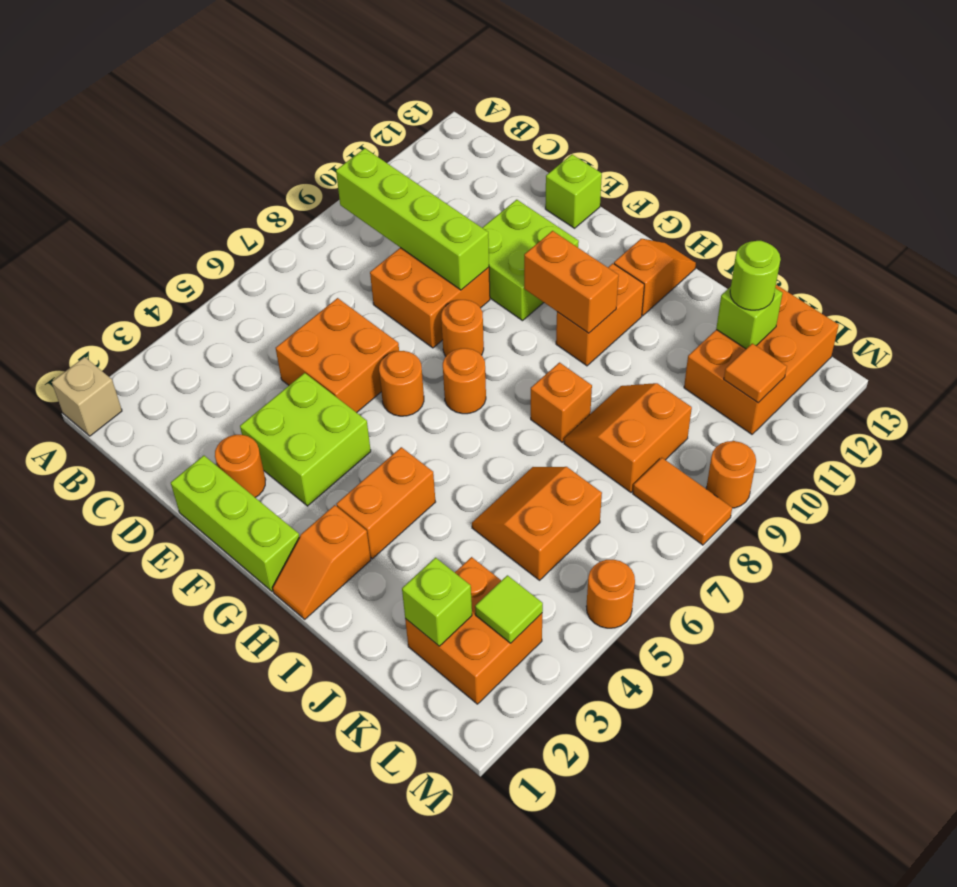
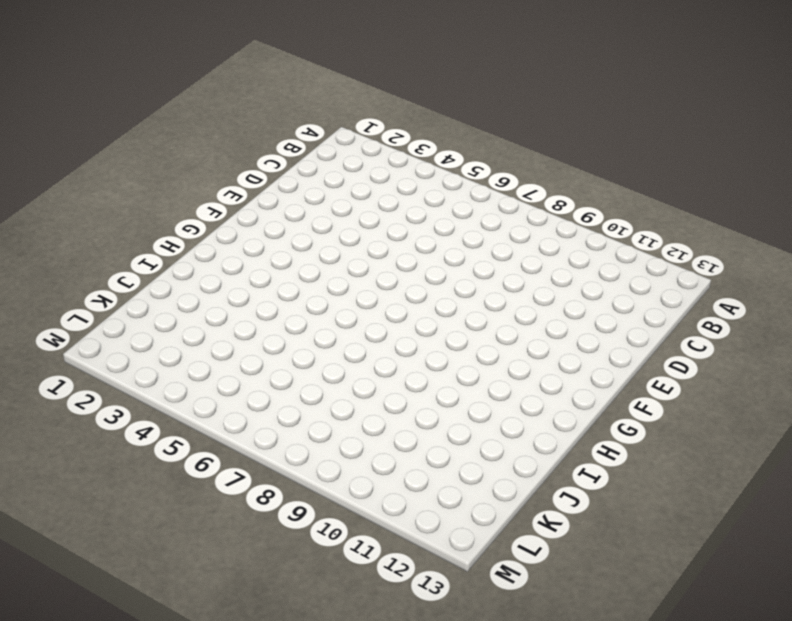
none -> tan brick A1 level 1
none -> orange brick D5:E6 level 1
none -> orange brick D8:E9 level 1
none -> lime brick E1:G1 level 1

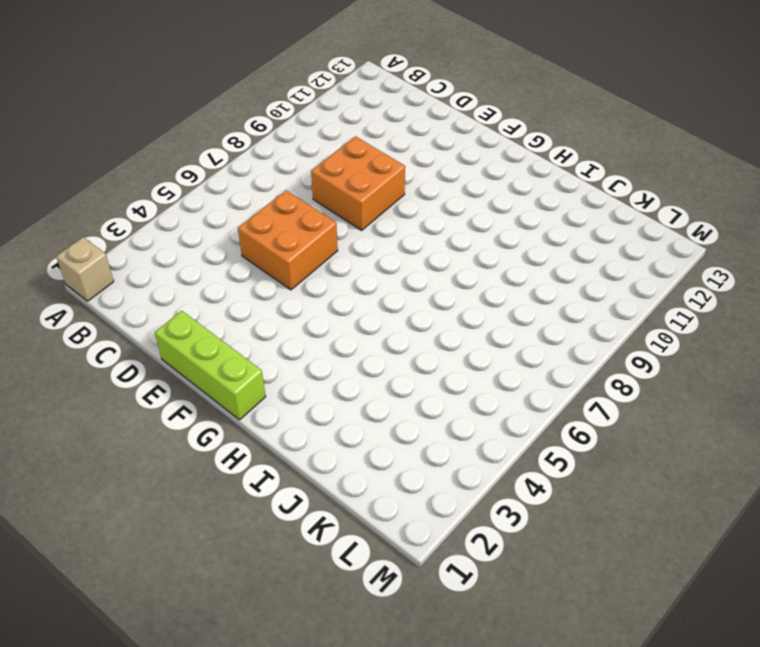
none -> orange round brick E2 level 1
none -> lime brick E3:F4 level 1
none -> lime brick E10:F11 level 1
none -> lime brick E13 level 1

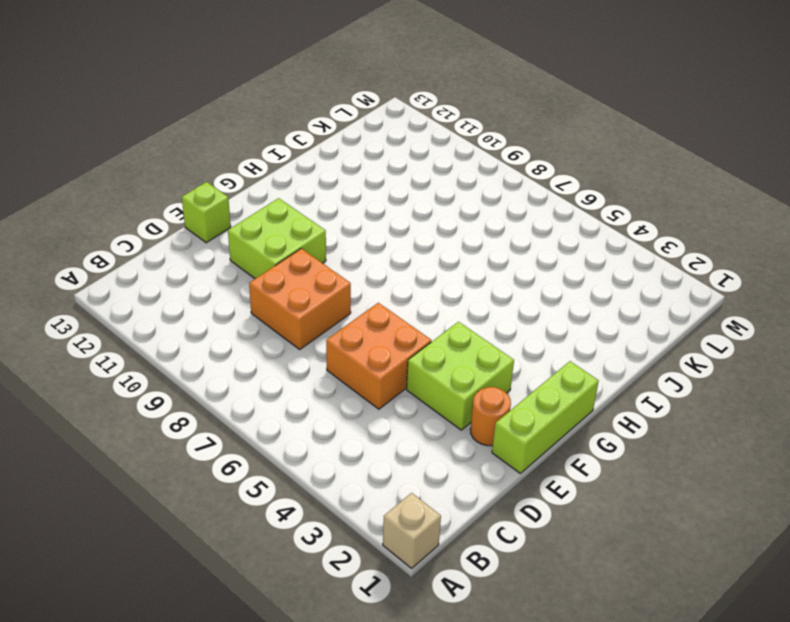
none -> orange round brick F6 level 1
none -> orange round brick F8 level 1
none -> orange round brick G7 level 1
none -> orange slope H1:H2 level 1 top 2

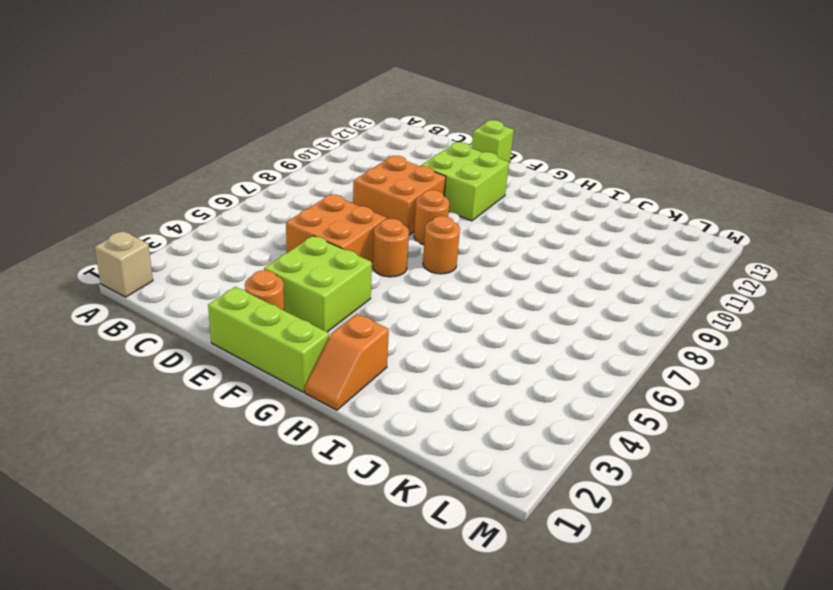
none -> orange brick H3:H4 level 1
none -> orange brick H10:H11 level 1
none -> orange slope H12:H13 level 1 top 12
none -> orange brick I8 level 1

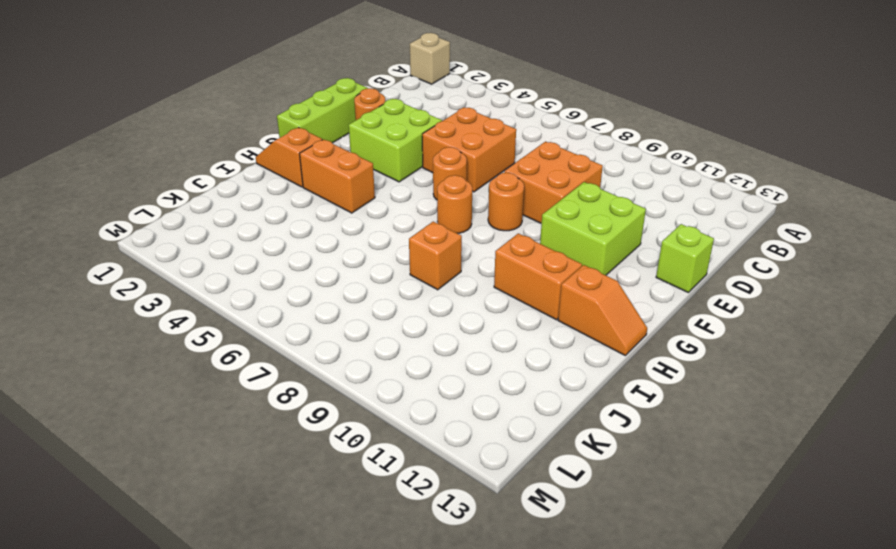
none -> orange slope J5:K6 level 1 top K
none -> orange slope J8:K9 level 1 top K
none -> orange brick K2:L3 level 1
none -> orange brick K11:L13 level 1

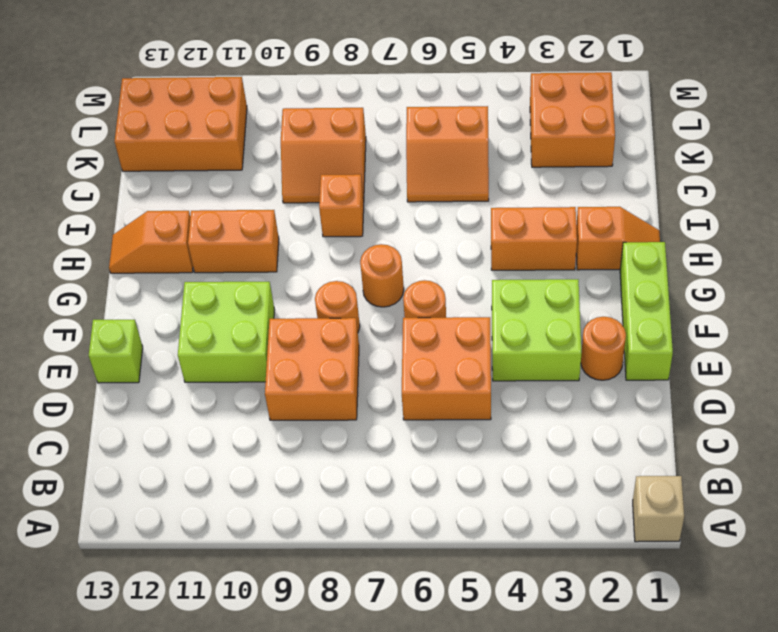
none -> orange tile L8:M8 level 1
none -> orange round brick M5 level 1
none -> orange round brick M9 level 1
none -> lime brick B9:E9 level 2

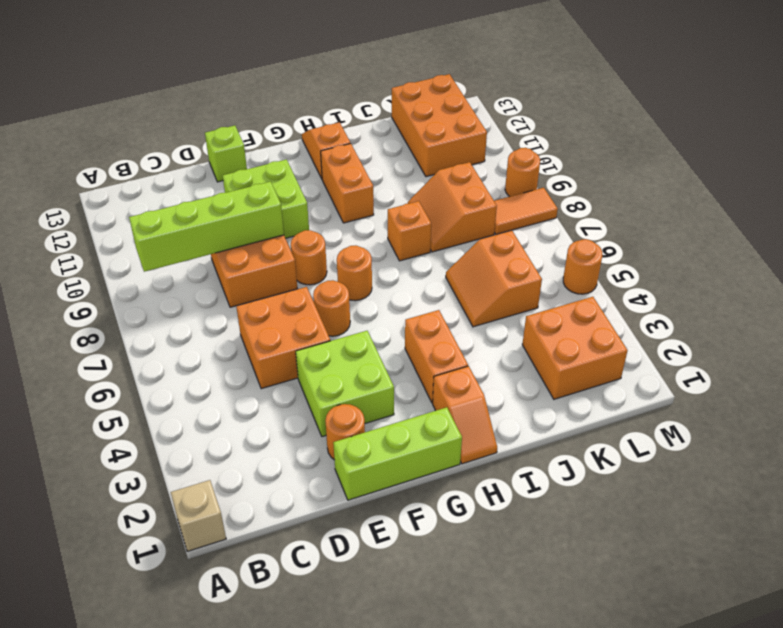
none -> orange brick G10:H10 level 2
none -> lime brick K2 level 2
none -> lime brick K12 level 2
none -> lime tile L3 level 2

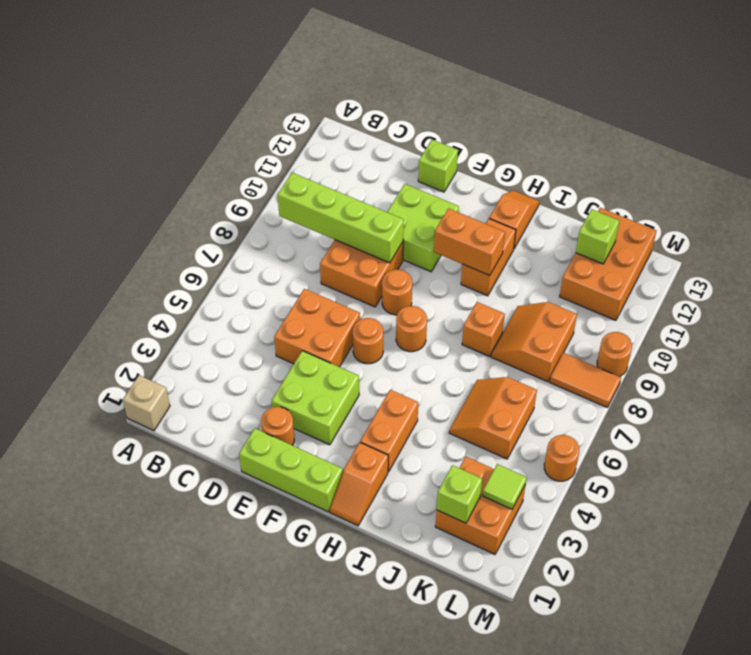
none -> orange tile L11 level 2
none -> lime round brick K12 level 3

